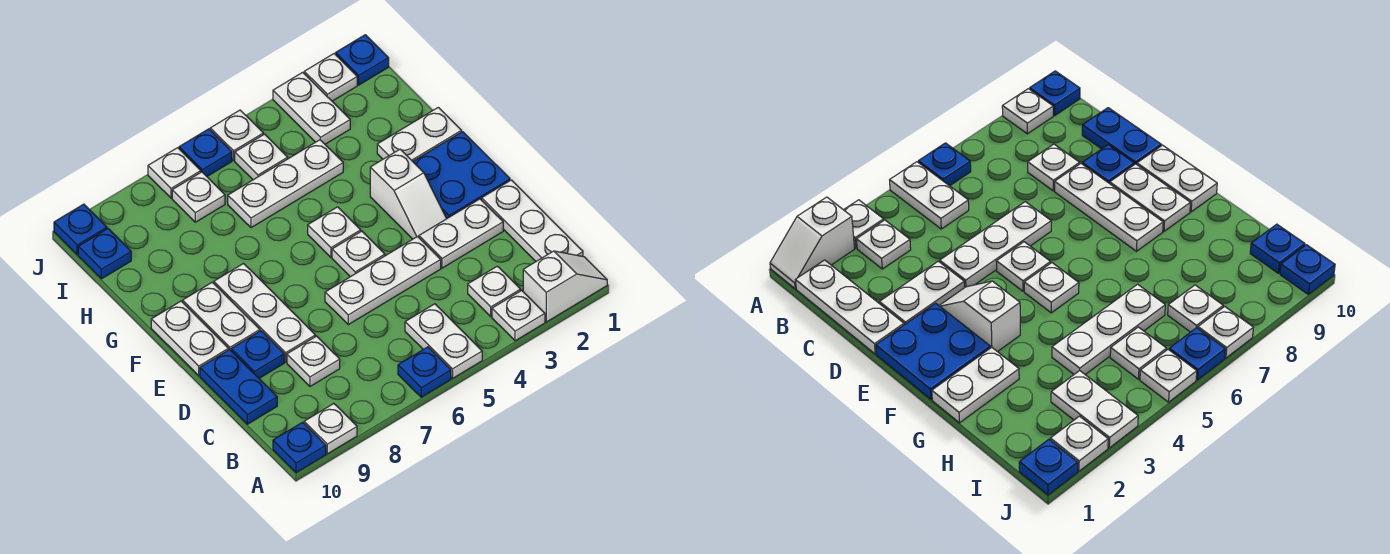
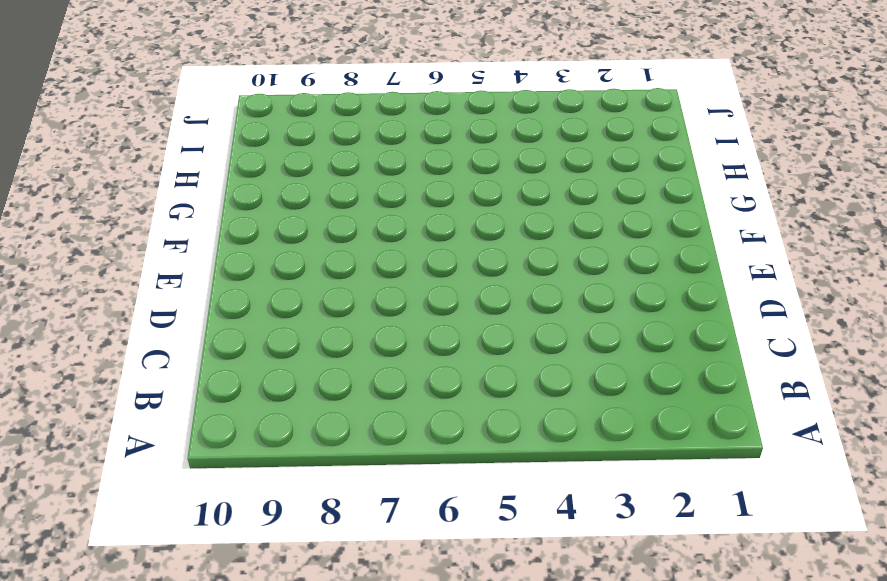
none -> white slope A1:A2 level 1 top 2
none -> white plate A3 level 1
none -> white plate A5:B5 level 1
none -> blue plate A6 level 1

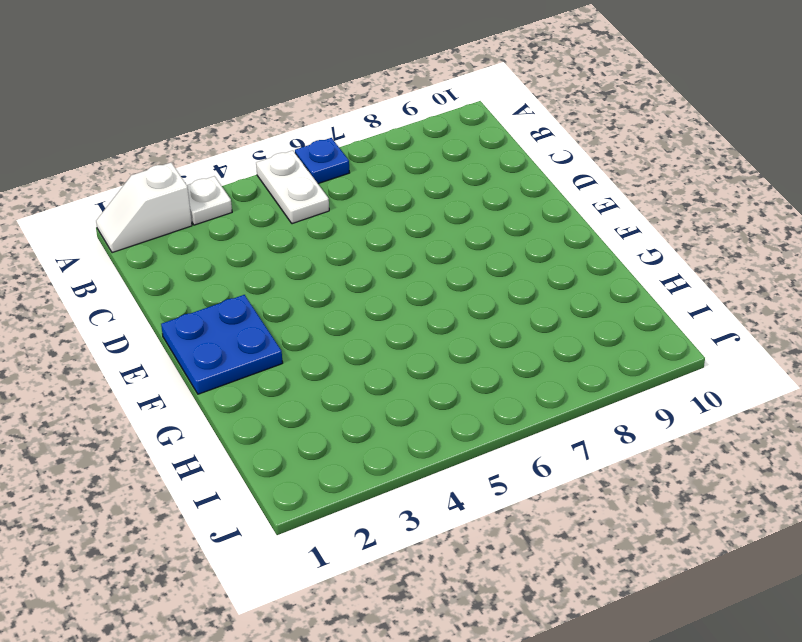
none -> white plate A9 level 1
none -> blue plate A10 level 1
none -> white plate B1:D1 level 1
none -> white plate B3 level 1

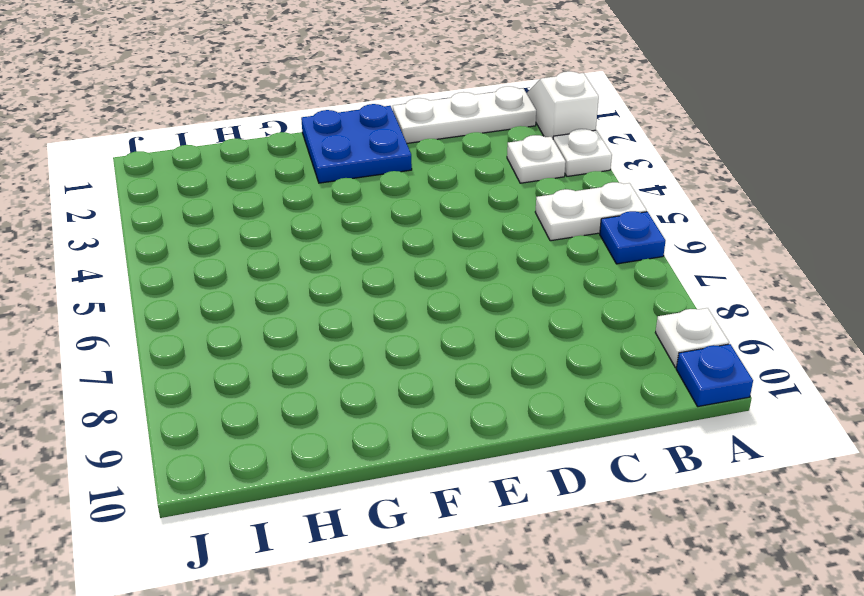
none -> white plate C8 level 1
none -> blue plate C10:D10 level 1
none -> white plate D2:D3 level 1
none -> white plate D4:D6 level 1

